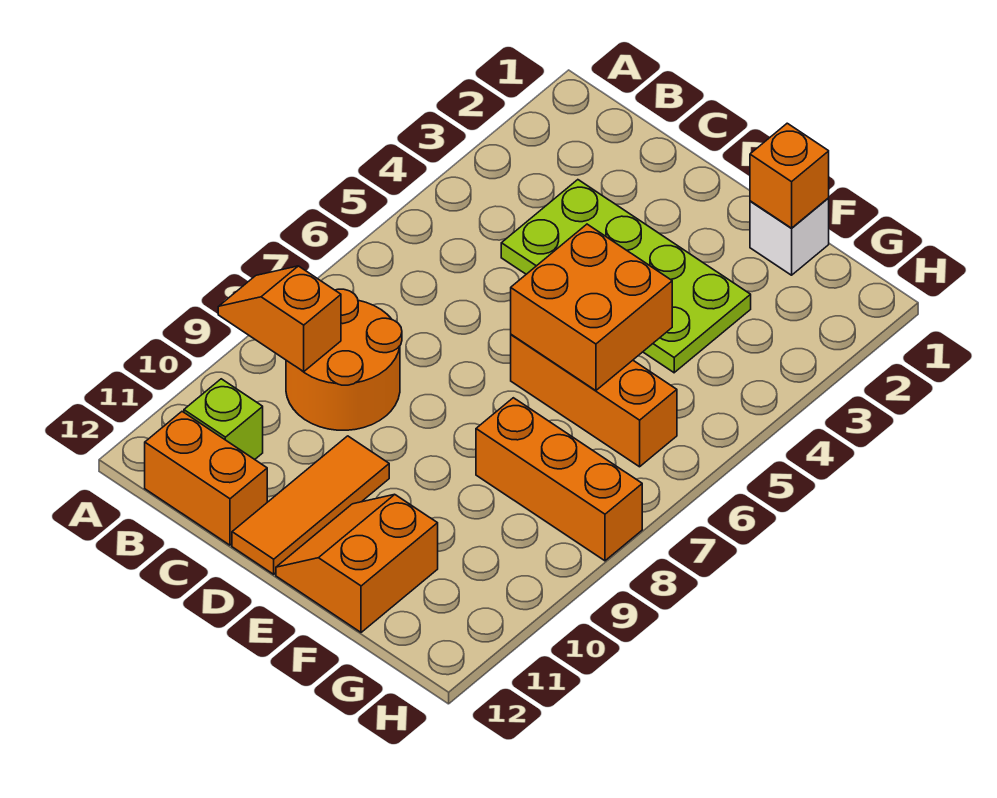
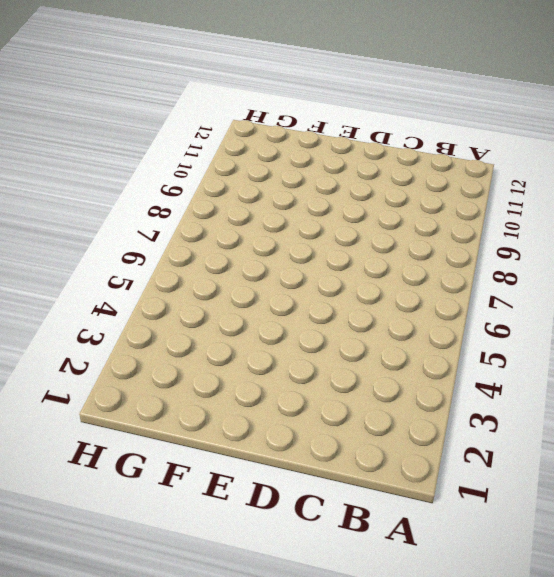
none -> orange round brick B8:C9 level 1
none -> lime brick B11 level 1
none -> orange brick B12:C12 level 1

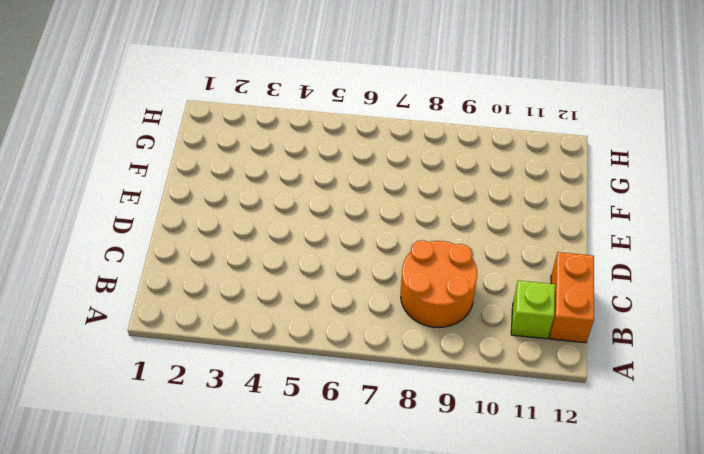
none -> lime plate C3:F4 level 1
none -> orange tile D10:D12 level 1
none -> orange brick E6:G6 level 1

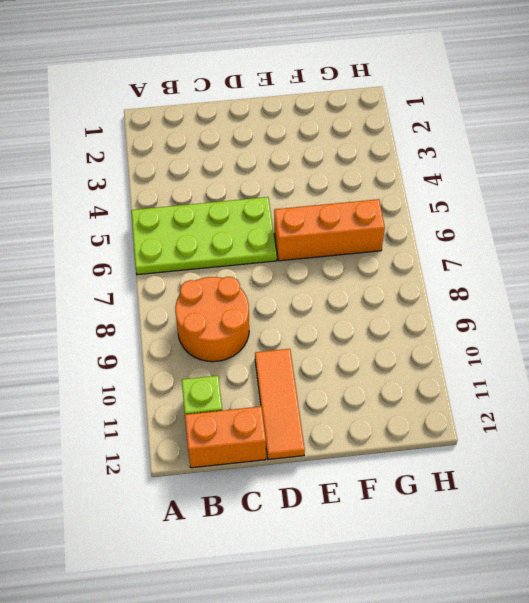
lime plate A5:D6 level 1 -> lime plate C3:F4 level 1
none -> orange slope E11:F12 level 1 top F
none -> white brick F1 level 1
none -> orange brick F8:H8 level 1

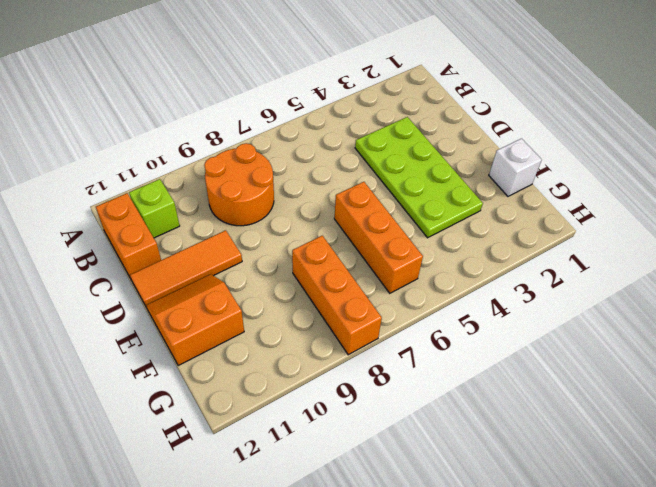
none -> orange slope A9:B9 level 2 top B
none -> orange brick E5:F6 level 2
none -> orange brick F1 level 2

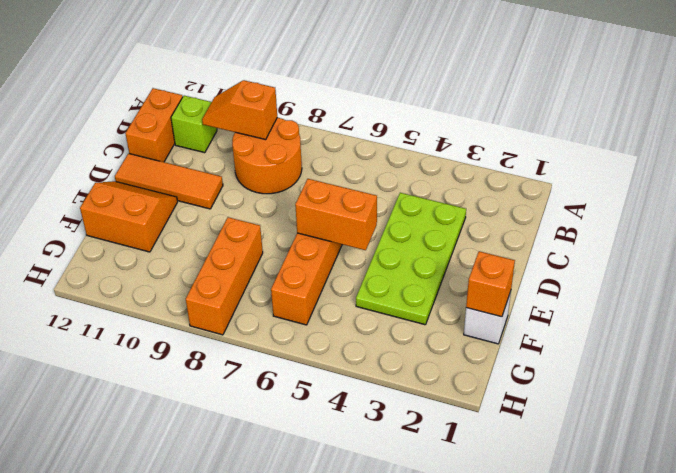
orange slope B9:B10 level 2 top 9 -> orange slope A9:B9 level 2 top B
orange brick E5:E6 level 2 -> orange brick E5:F6 level 2

